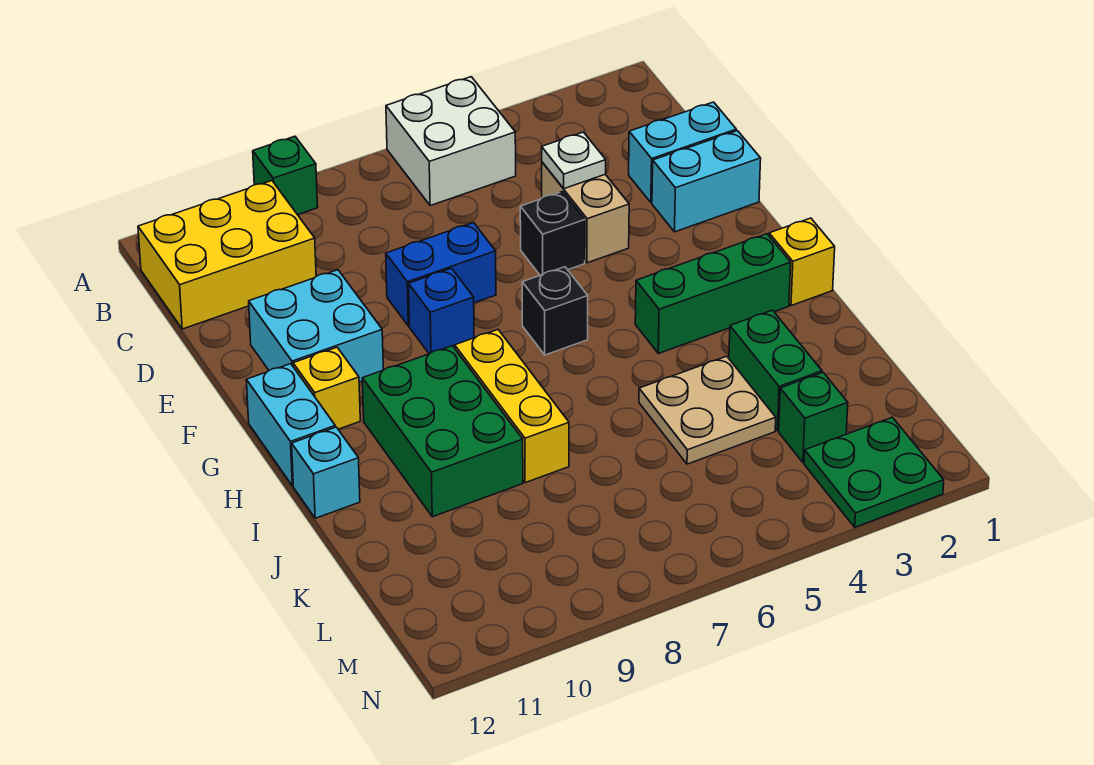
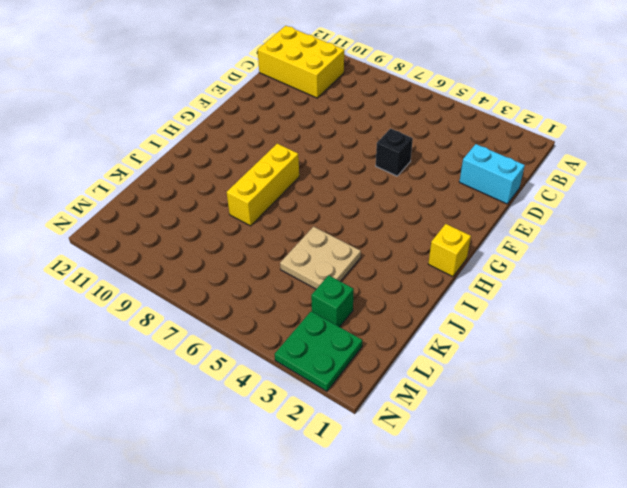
none -> white brick A5:B6 level 1
none -> green brick A9 level 1
none -> tan brick D4:E4 level 1

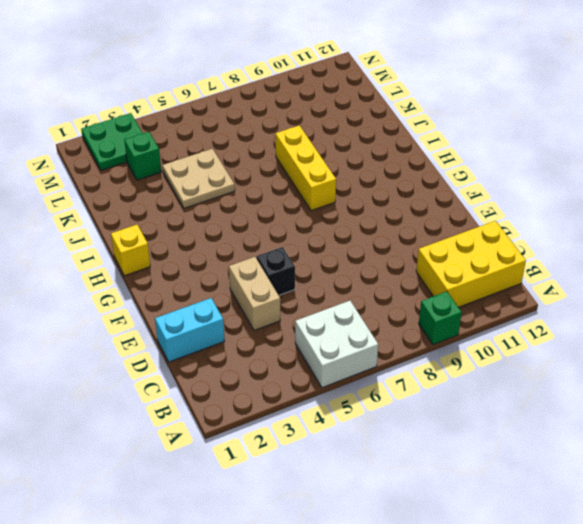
none -> cyan brick E1:E2 level 1
none -> blue brick E7:E8 level 1
none -> cyan brick E10:F11 level 1

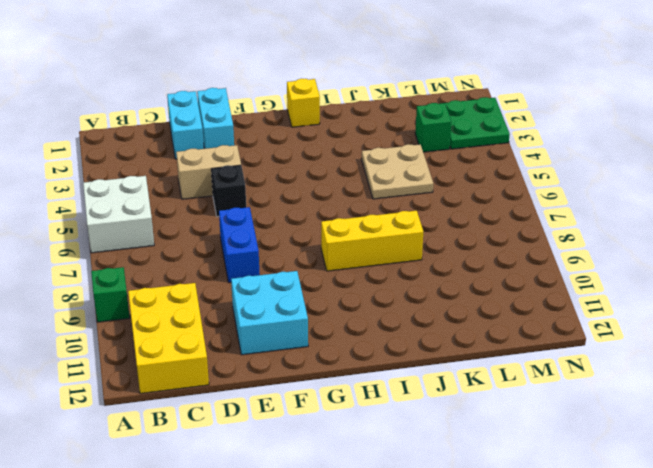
none -> blue brick F8 level 1
none -> black brick G6 level 1
none -> yellow brick G11 level 1

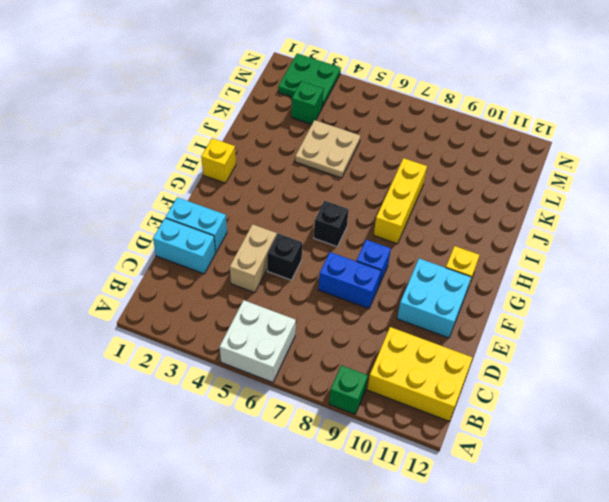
none -> cyan brick G12:H12 level 1
none -> green brick H2:H4 level 1
none -> green brick H9:J10 level 1

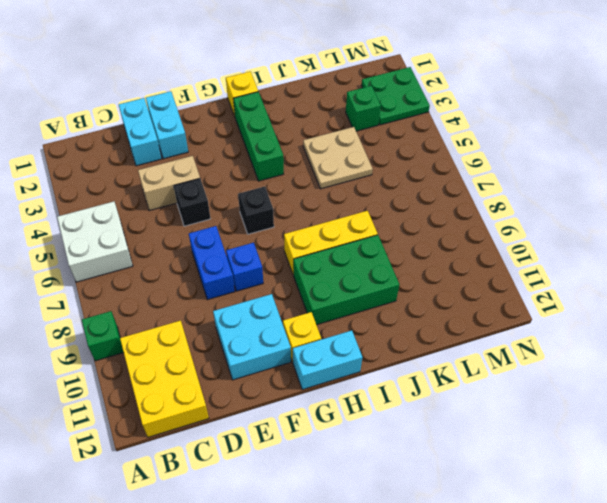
none -> cyan brick I12 level 1
none -> green brick J3:K3 level 1
none -> white plate D4 level 2

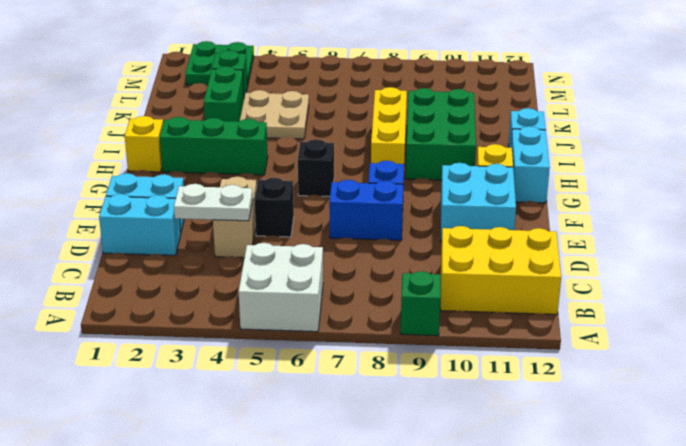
white plate D3:D4 level 2 -> white plate D4 level 2

